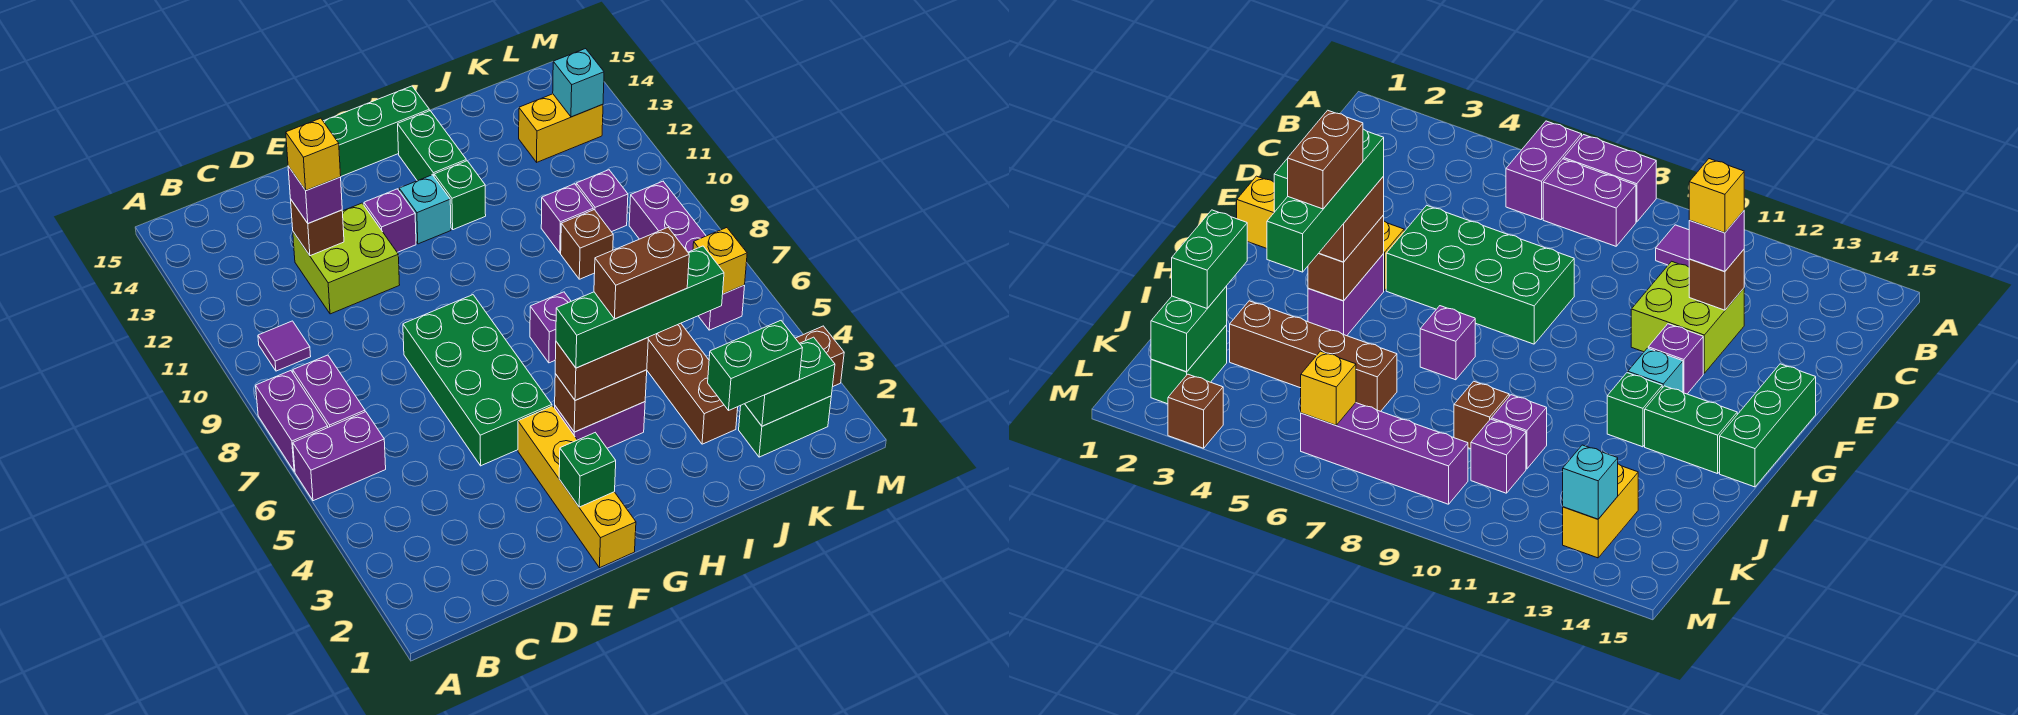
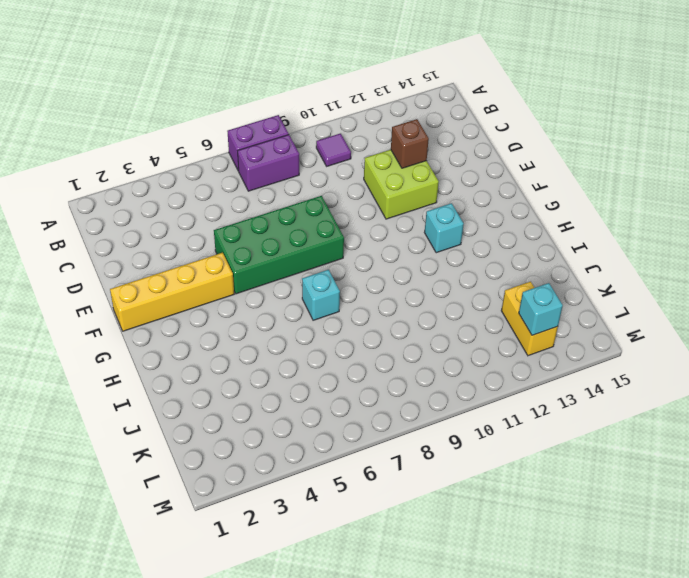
cyan brick H7 level 1 -> purple brick H7 level 1
none -> purple brick A6:B6 level 1
none -> purple brick F12 level 1
none -> green brick F15:H15 level 1
none -> purple brick G4:H4 level 1

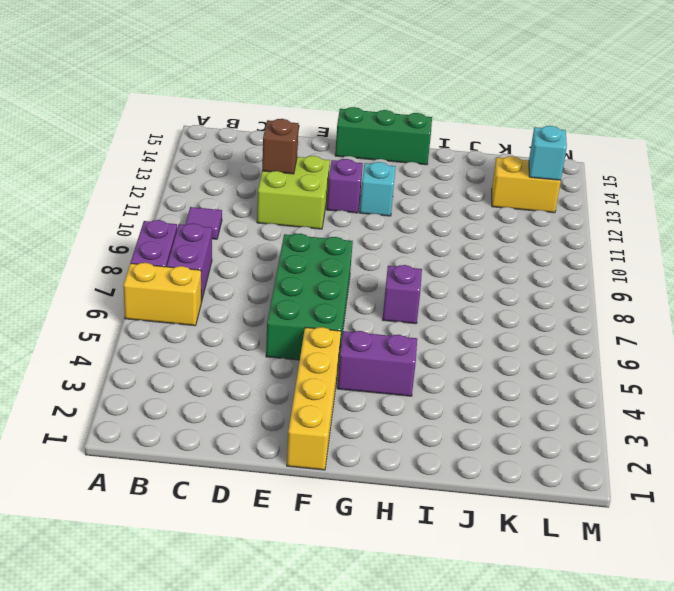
yellow brick A6:B6 level 1 -> purple brick A6:B6 level 1
none -> green brick H12 level 1
none -> green brick H13:H14 level 1
none -> brown brick J3:J6 level 1
none -> brown brick J9 level 1

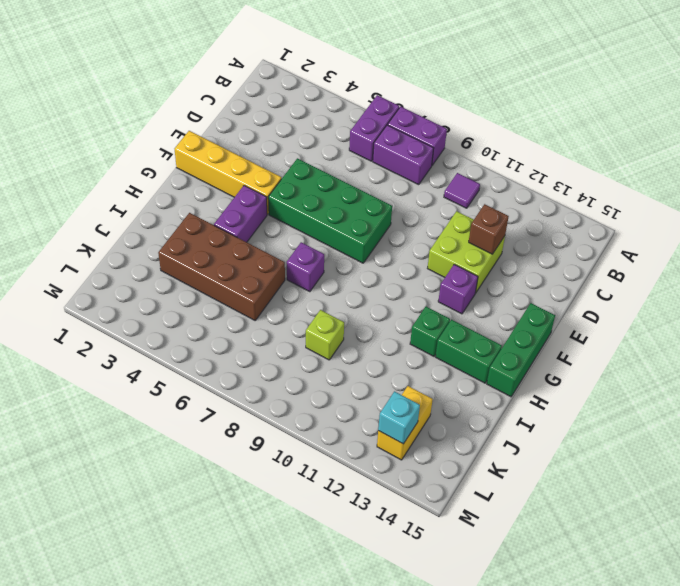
brown brick I3:J6 level 1 -> brown brick J3:J6 level 1
lime brick J9 level 1 -> brown brick J9 level 1
none -> cyan brick G12 level 1
none -> purple brick J10 level 1
none -> green brick K2:L2 level 1
none -> purple brick K10 level 1

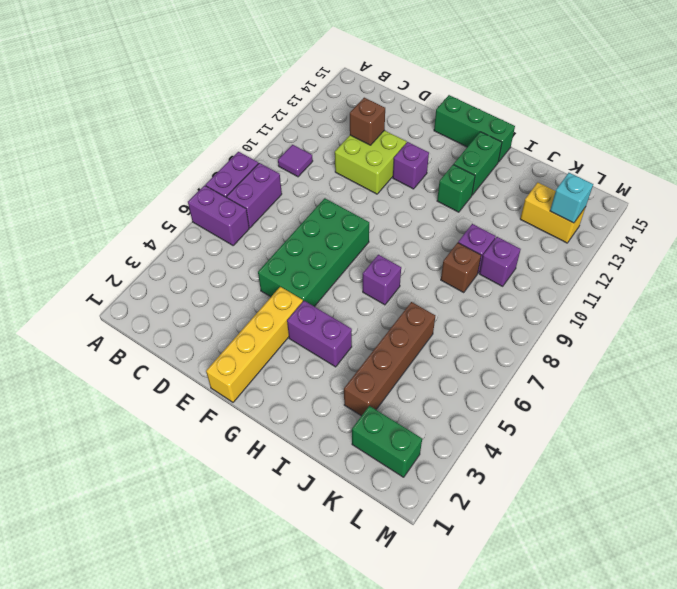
none -> cyan brick G12 level 1
none -> purple brick L6:L9 level 1
none -> brown brick M3 level 1
none -> green brick F2 level 2

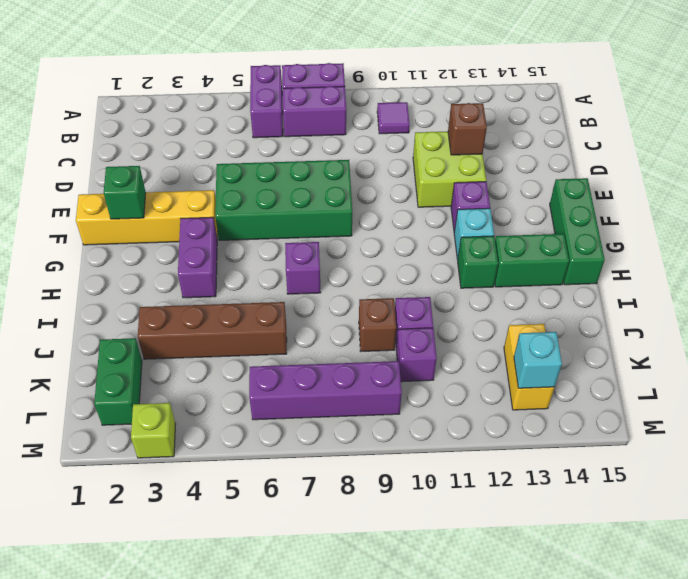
lime brick M3 level 1 -> brown brick M3 level 1
none -> brown brick G4:H4 level 2
none -> green brick K2:L2 level 2
none -> yellow brick L6 level 2
none -> purple brick D12 level 3

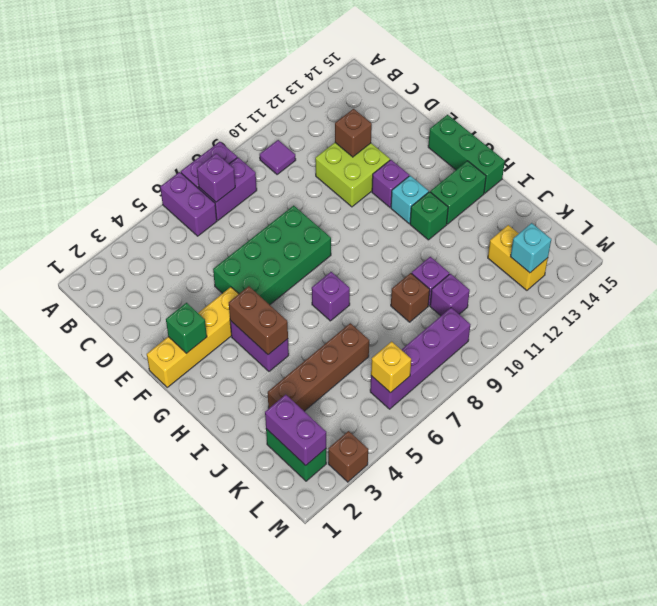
purple brick B7 level 2 -> purple brick D12 level 3
purple brick K2:L2 level 2 -> green brick K2:L2 level 2
none -> brown brick G4:H4 level 3
none -> green brick J2:K2 level 3
none -> yellow brick D12 level 4
none -> green brick G4:J4 level 4

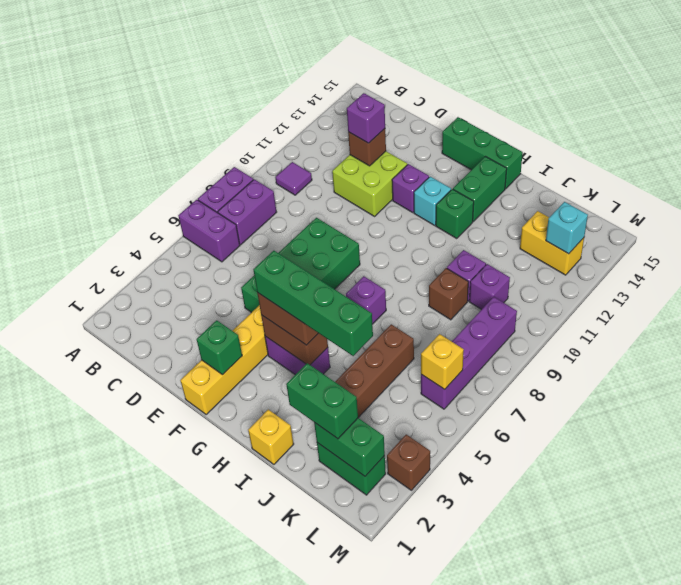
yellow brick I1 level 1 -> yellow brick D12 level 4
none -> brown brick H4:I4 level 5

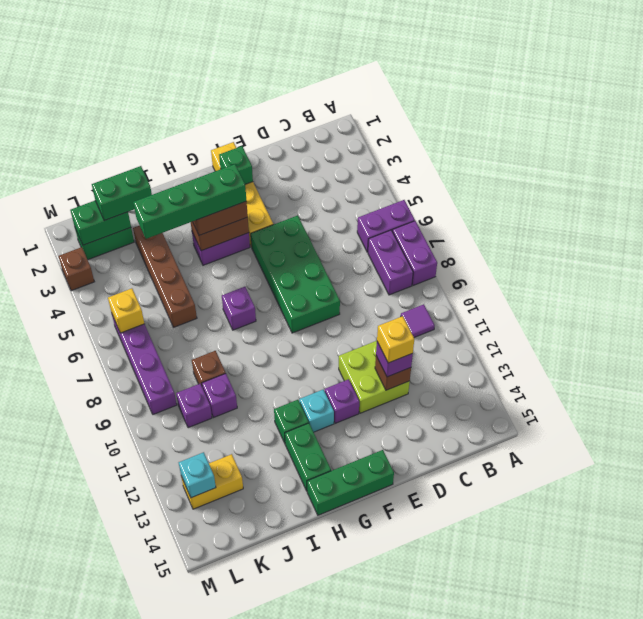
none -> brown brick H4:I4 level 5

